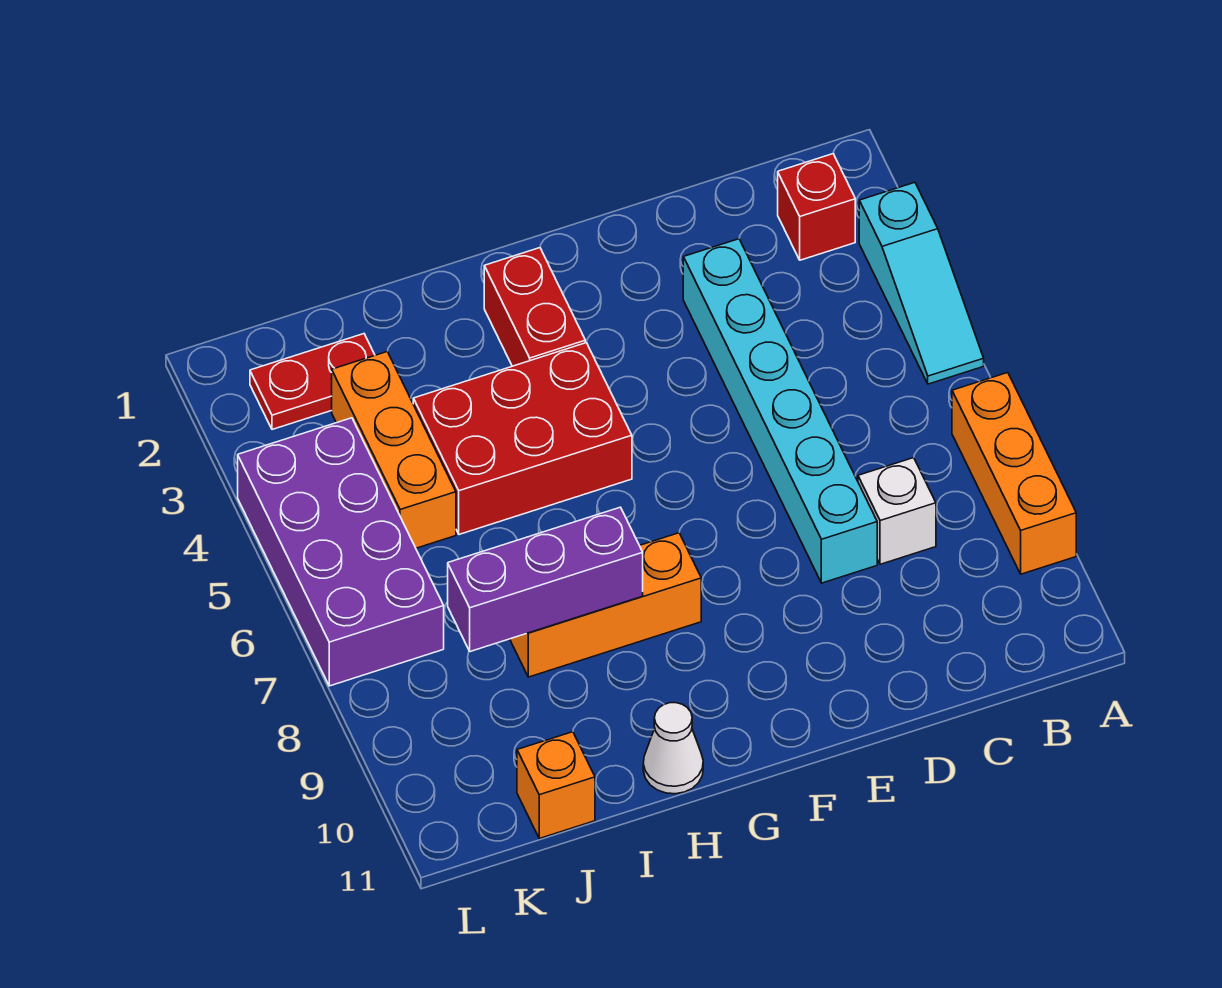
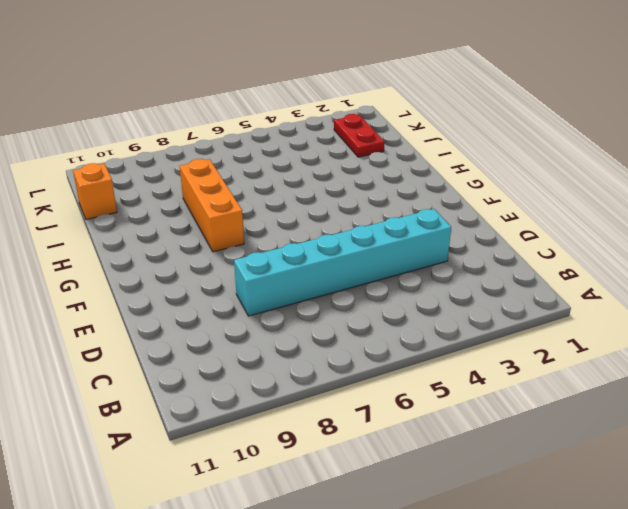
none -> cyan slope A3:A5 level 1 top 3
none -> orange brick A7:A9 level 1
none -> red brick B2 level 1

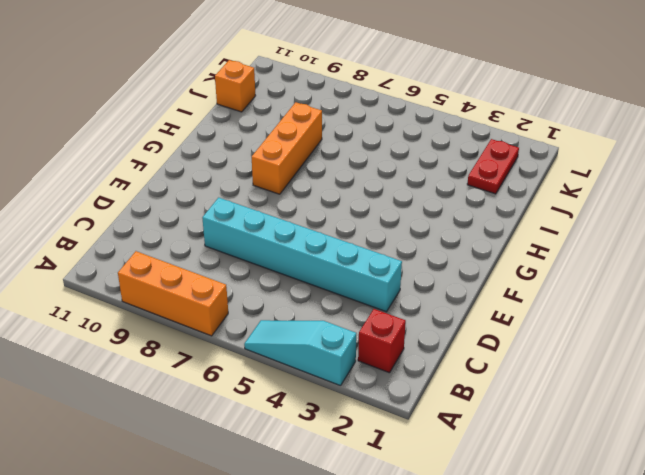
none -> white brick C8 level 1
none -> red brick G2:G3 level 1
none -> red brick G4:I5 level 1

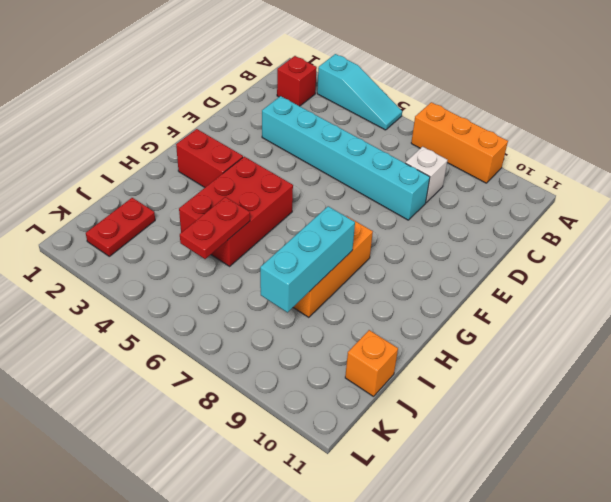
cyan brick H8:J8 level 2 -> purple brick H8:J8 level 2
red plate I5:J5 level 2 -> none
none -> white cone H11 level 1
none -> orange brick J3:J5 level 1
none -> purple brick K4:L7 level 1

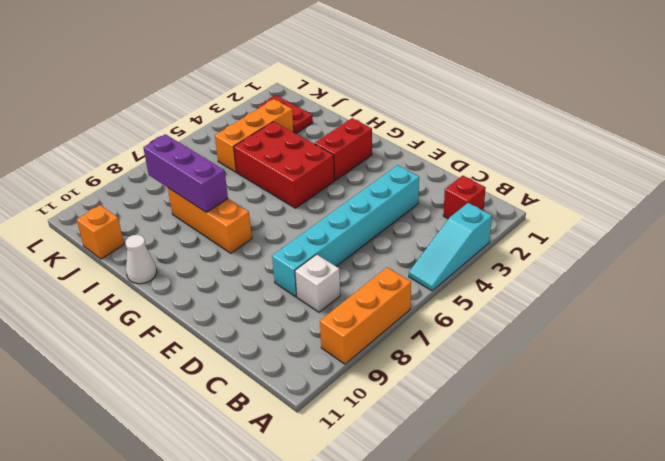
none -> purple brick K4:L7 level 1

